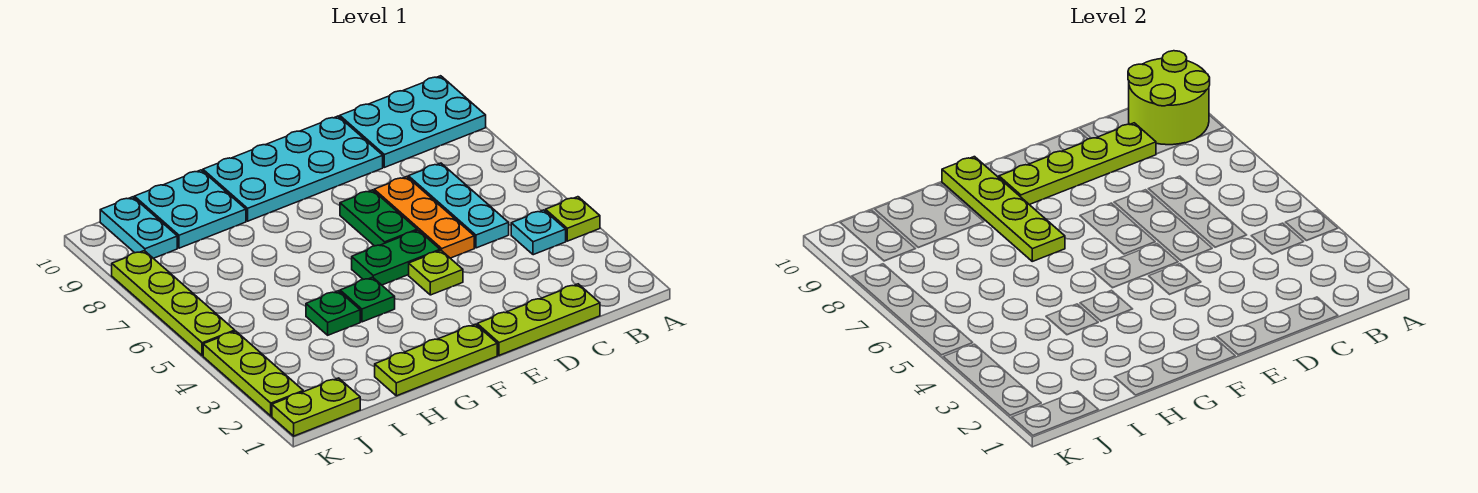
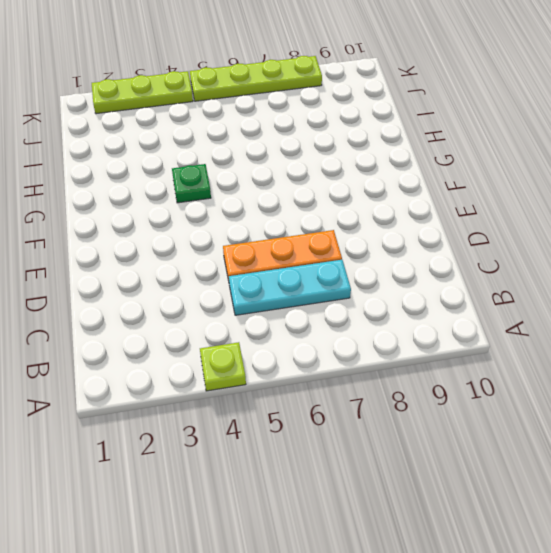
none -> cyan plate A9:C10 level 1
none -> cyan plate B4 level 1
none -> lime plate C1:E1 level 1

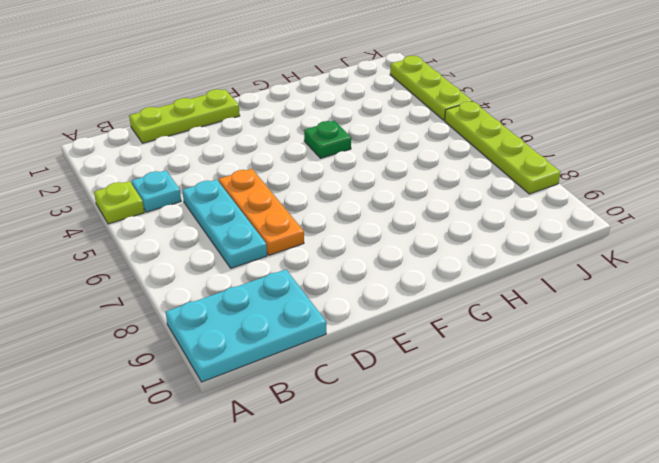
none -> cyan plate D9:G10 level 1
none -> lime plate E4 level 1
none -> green plate E5:F5 level 1

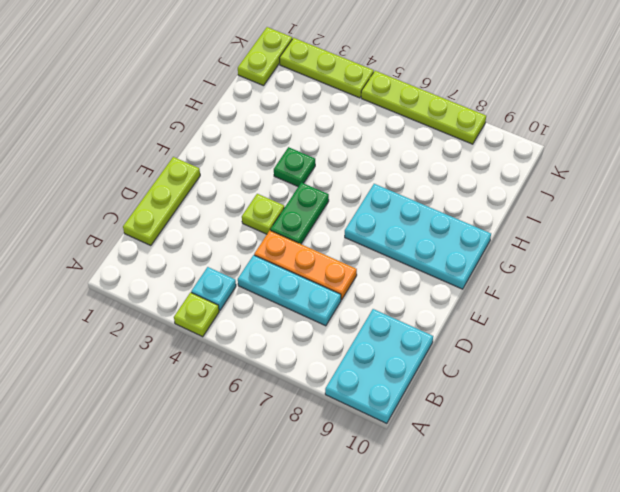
cyan plate F7:G10 level 1 -> cyan plate D9:G10 level 1
none -> green plate E6:E7 level 1
none -> lime plate F1:H1 level 1
none -> green plate H4 level 1

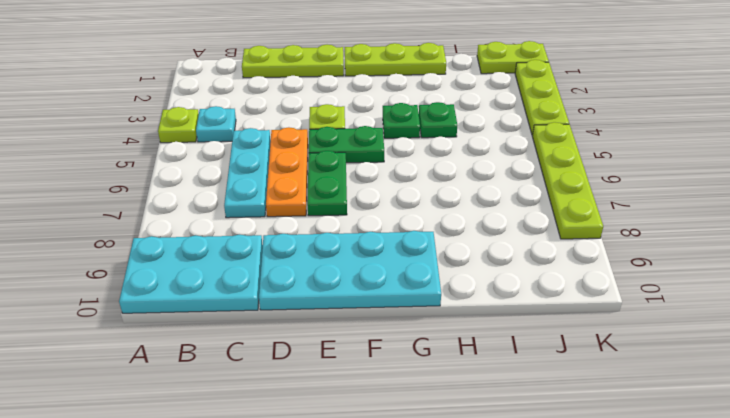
none -> cyan plate H9:I10 level 1
none -> cyan plate J9:J10 level 1
none -> lime round brick A9:B10 level 2

